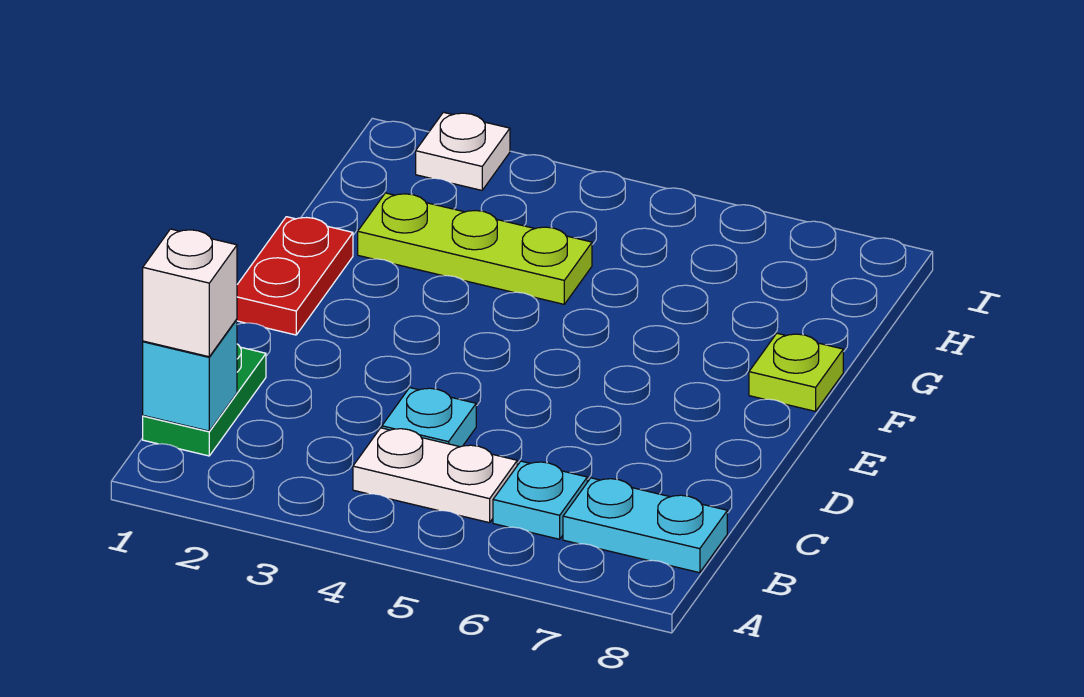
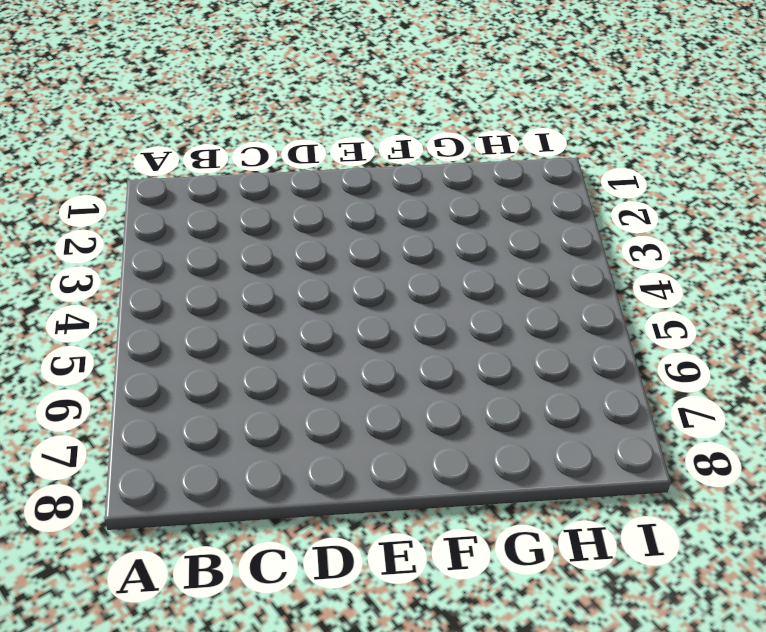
none -> green plate B1:C1 level 1
none -> white plate B4:B5 level 1

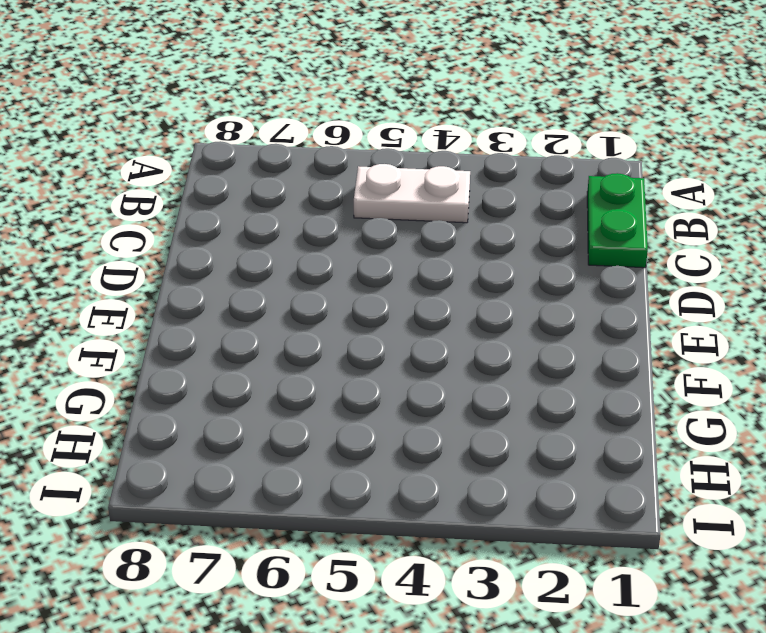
none -> cyan plate B6 level 1
none -> cyan plate B7:B8 level 1

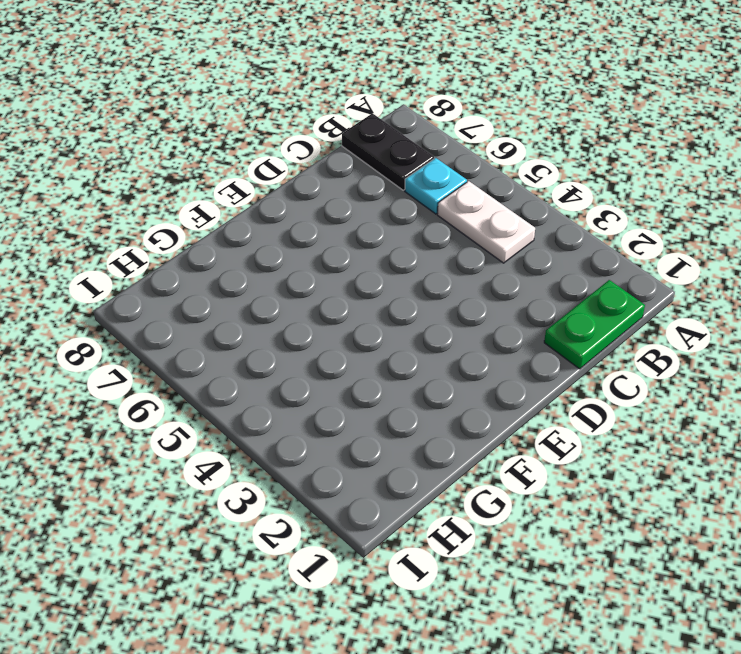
black plate B7:B8 level 1 -> cyan plate B7:B8 level 1
none -> cyan plate C4 level 1
none -> red plate E1:F1 level 1

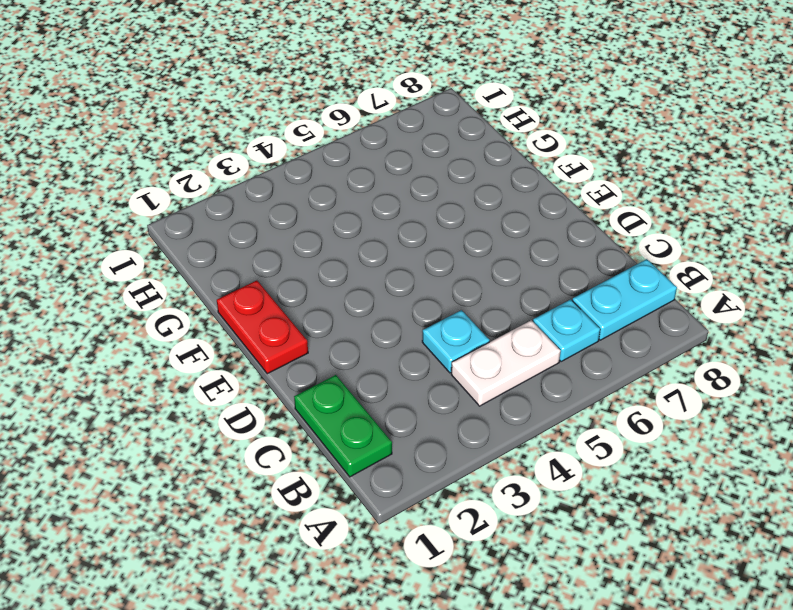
none -> lime plate F8 level 1
none -> lime plate G2:G4 level 1

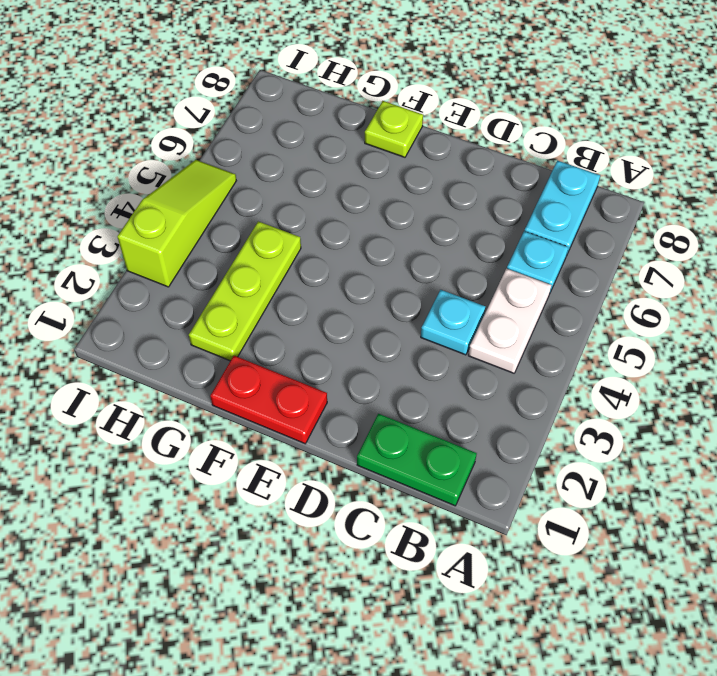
lime slope I3:I5 level 1 top 3 -> none
none -> white plate I2 level 1
none -> cyan brick B1 level 2

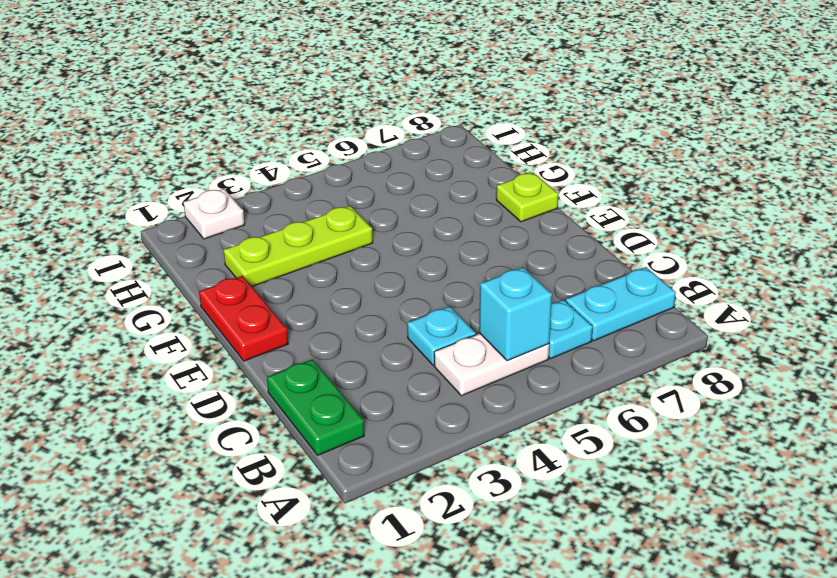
cyan brick B5 level 2 -> cyan brick B1 level 2
none -> white brick B1 level 3

